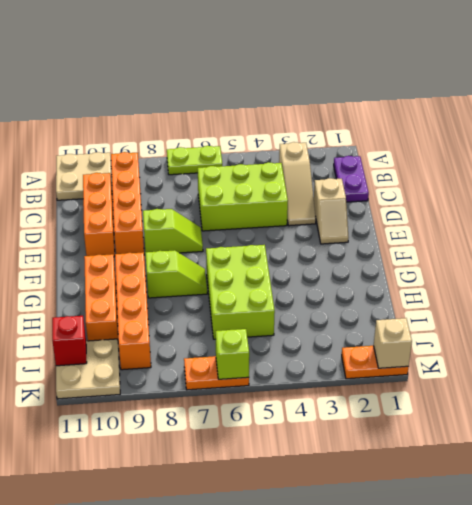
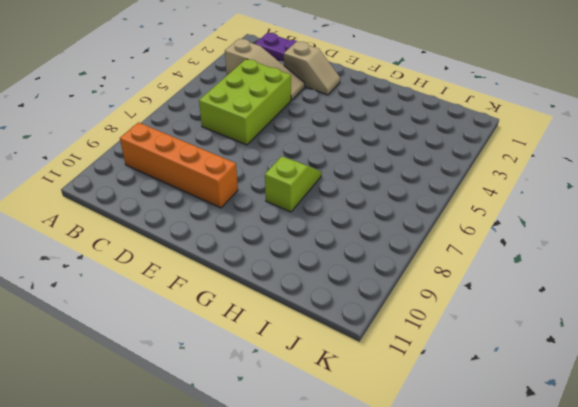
none -> lime plate A6:A7 level 1
none -> tan plate A10:B11 level 1
none -> orange brick C10:E10 level 1

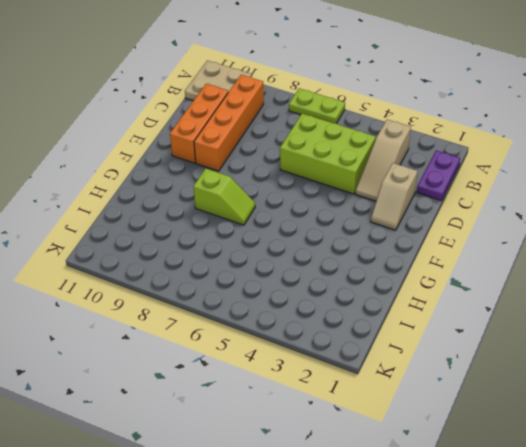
none -> lime slope E7:E8 level 1 top 8
none -> lime brick G5:I6 level 1
none -> orange brick G9:J9 level 1

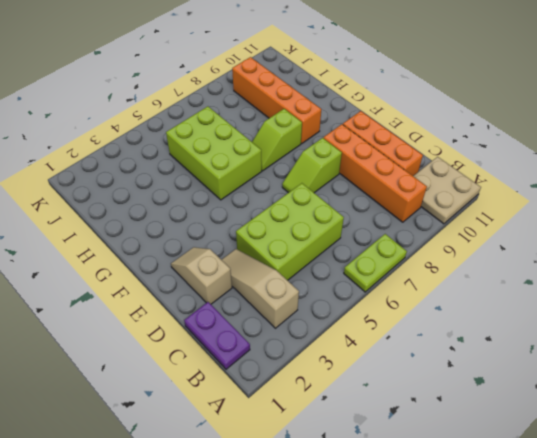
none -> orange brick G10:I10 level 1
none -> tan plate J10:K11 level 1
none -> orange plate K1:K2 level 1

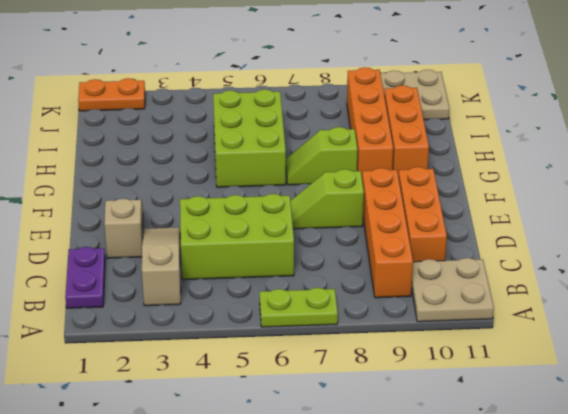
none -> orange plate K6:K7 level 1
none -> red brick J11 level 2
none -> tan brick K1 level 2

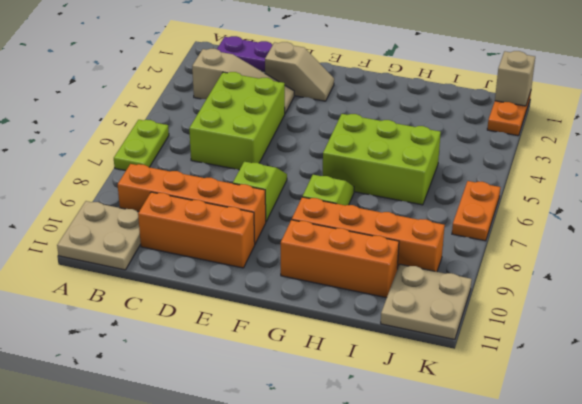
none -> red brick J11 level 2
none -> lime brick K6 level 2

